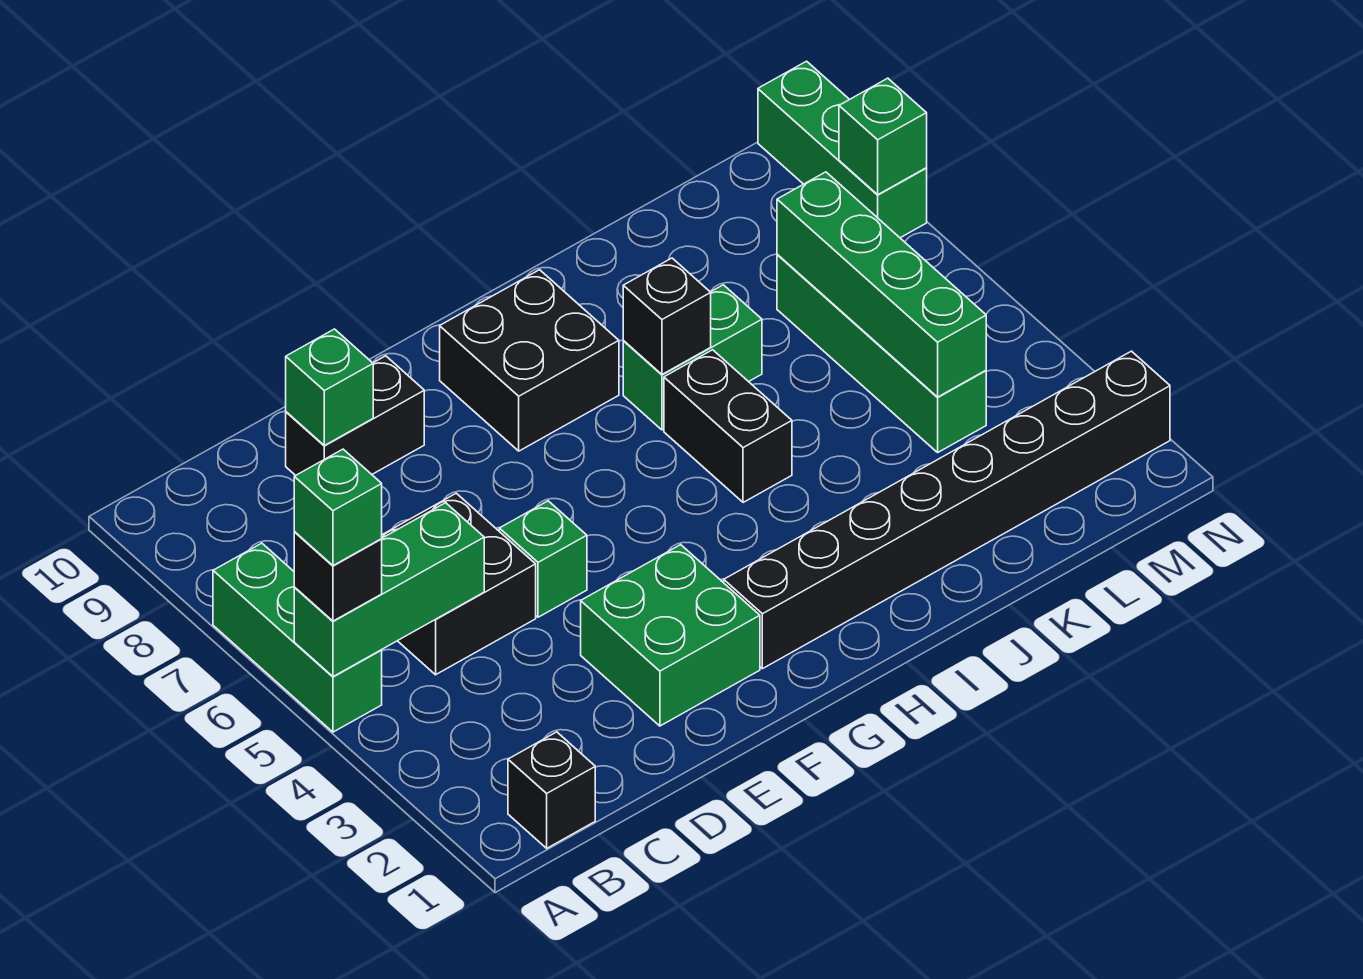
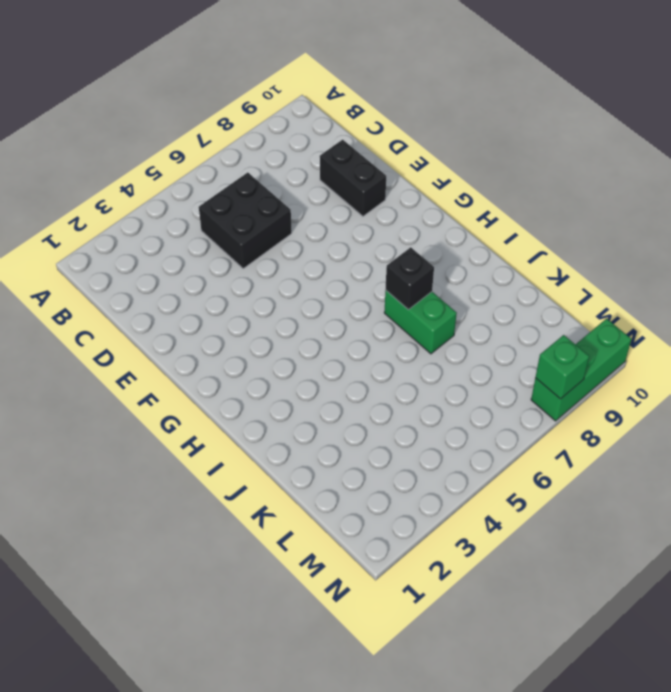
none -> green brick A5:A7 level 1
none -> black brick B1 level 1
none -> green brick E2:F3 level 1

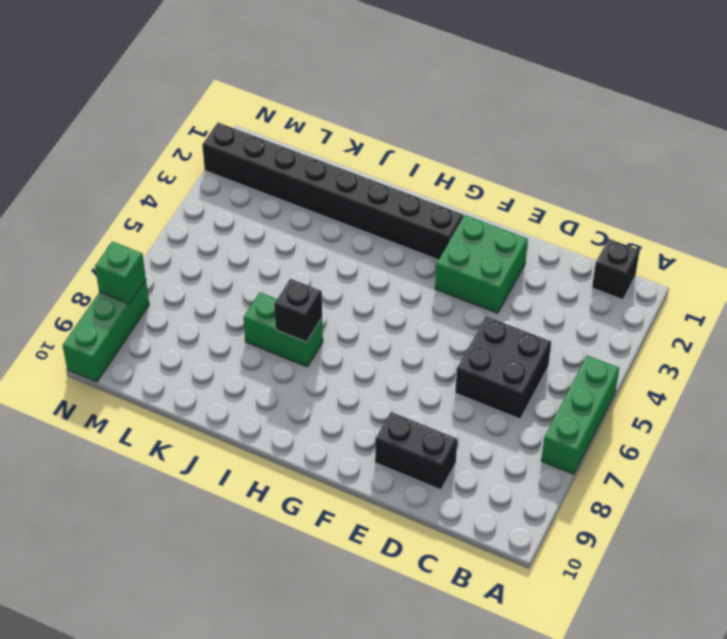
none -> green brick E5 level 1
none -> black brick G8:H9 level 1
none -> black brick I5:I6 level 1

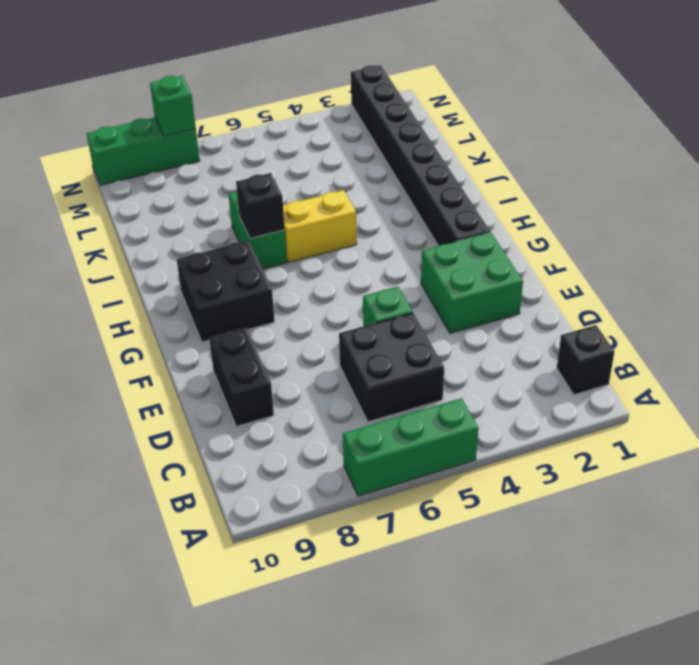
yellow brick I5:I6 level 1 -> black brick I5:I6 level 1
none -> green brick L4:L7 level 1
none -> green brick A5:C5 level 2
none -> green brick D9 level 2

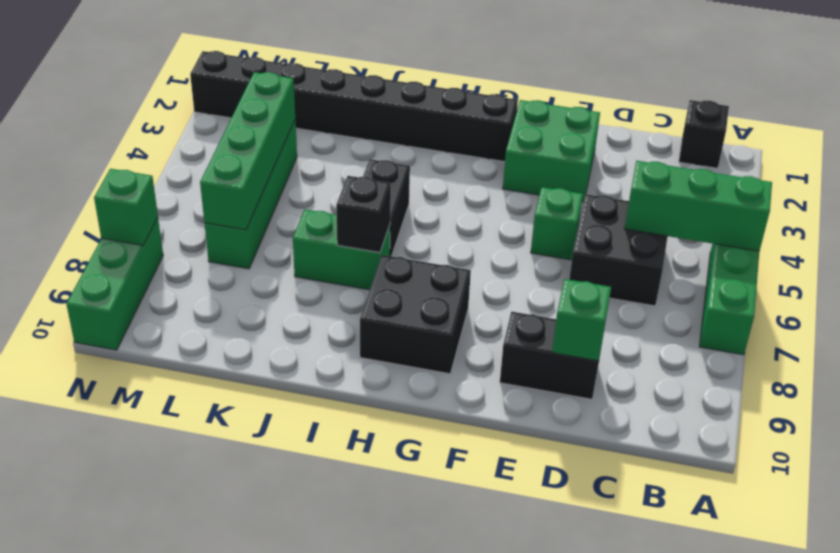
none -> black brick A5 level 3
none -> green brick A5 level 4

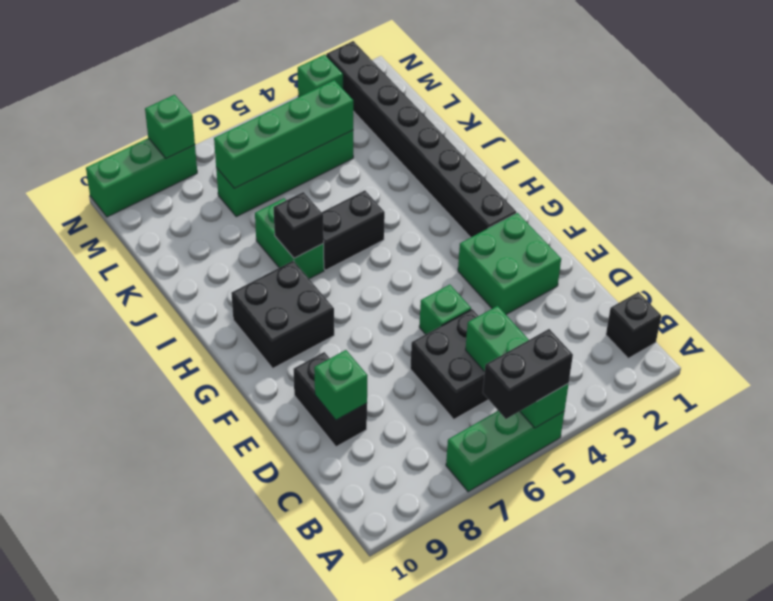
black brick A5:A6 level 3 -> black brick A5 level 3
green brick N3 level 1 -> green brick A5 level 4

